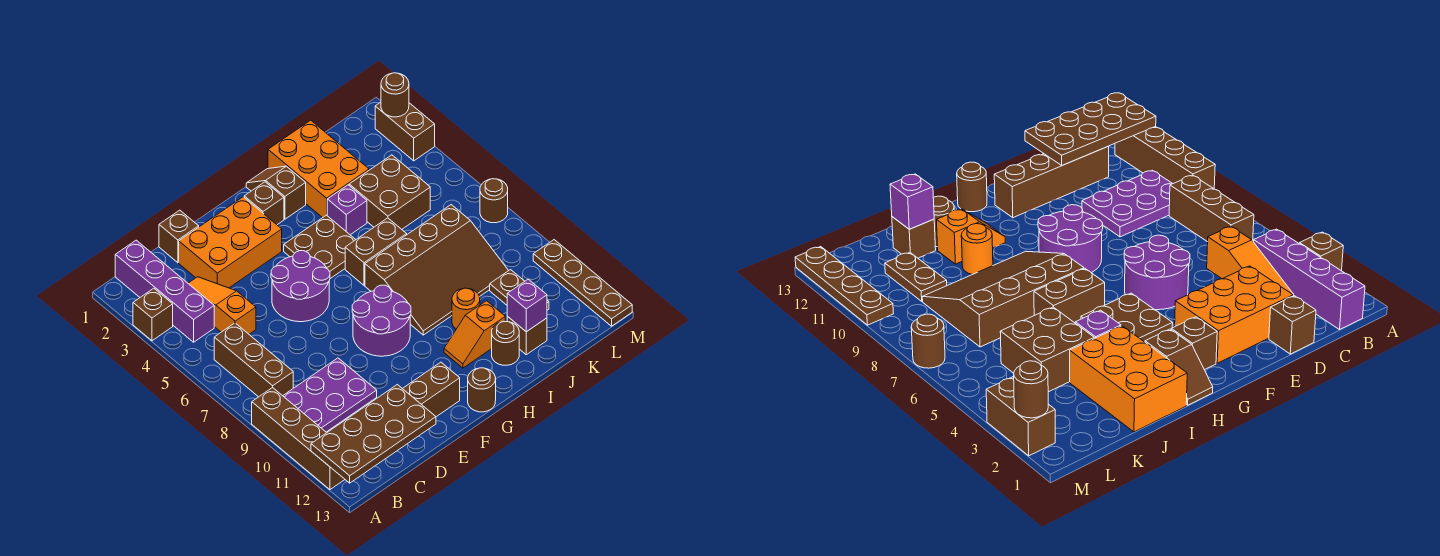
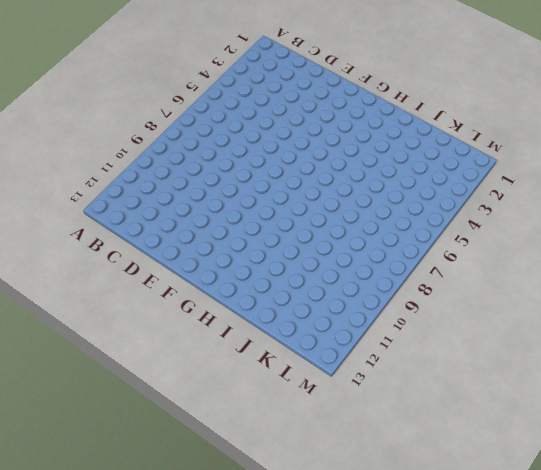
none -> brown brick A3 level 1
none -> brown brick A9:A12 level 1
none -> purple brick B1:B4 level 1
none -> brown brick B6:B8 level 1

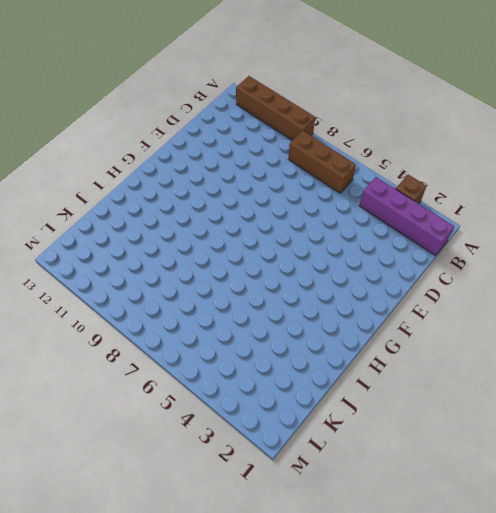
none -> purple plate B9:D10 level 1
none -> orange slope C3:C5 level 1 top 5
none -> brown brick C12:F12 level 1
none -> brown brick D1 level 1

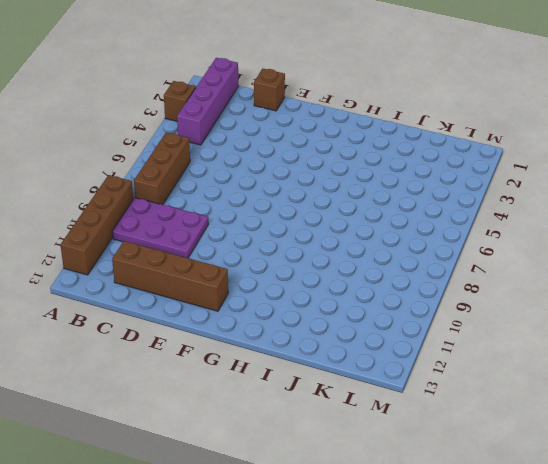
none -> orange slope C3:C5 level 1 top 5
none -> orange brick D2:F3 level 1
none -> purple round brick E5:F6 level 1
none -> purple round brick F8:G9 level 1

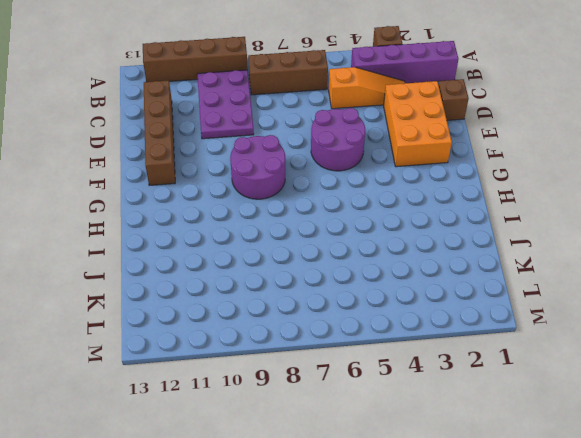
none -> brown brick G2 level 1
none -> brown plate G4:H5 level 1
none -> brown round brick G13 level 1
none -> brown slope H1:H2 level 1 top 2

